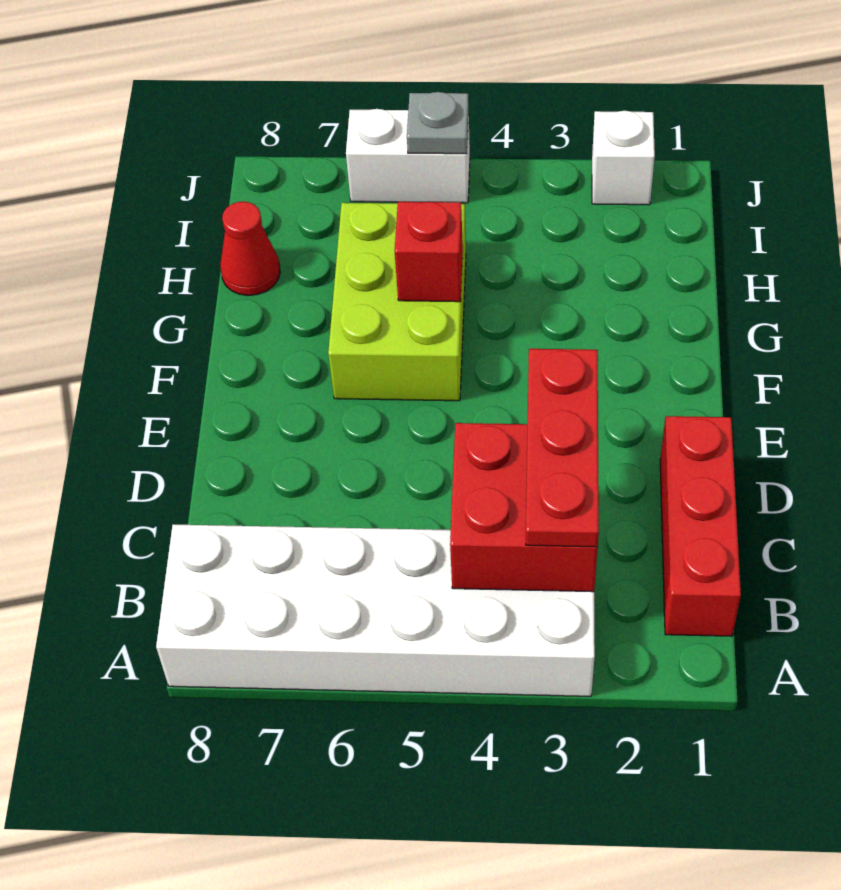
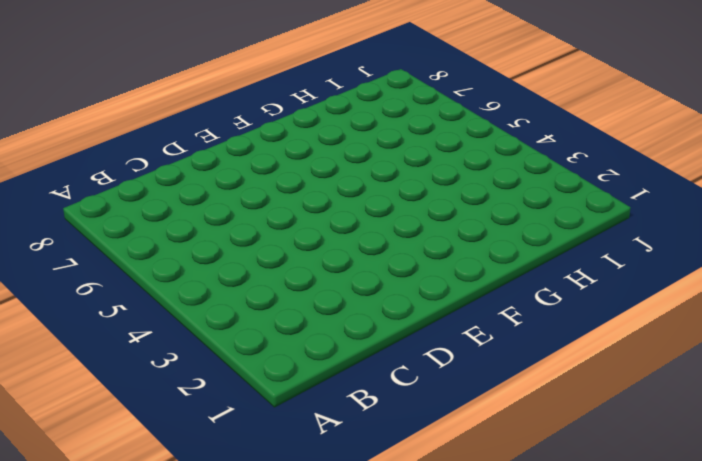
none -> white brick A3:B8 level 1
none -> red brick B1:D1 level 1

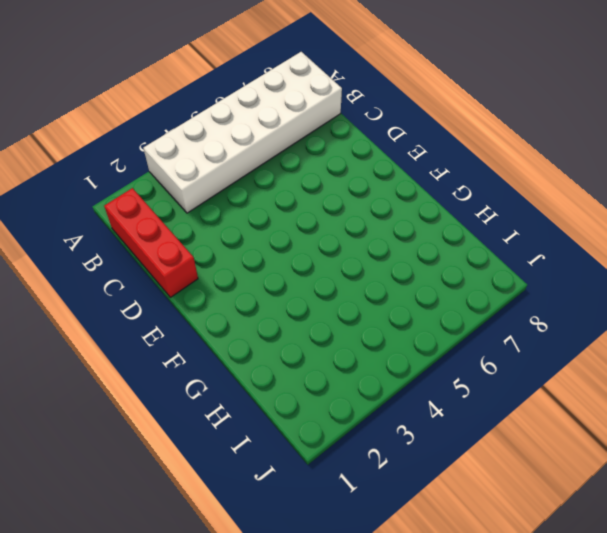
none -> lime brick F5:H6 level 1
none -> red cone H8 level 1

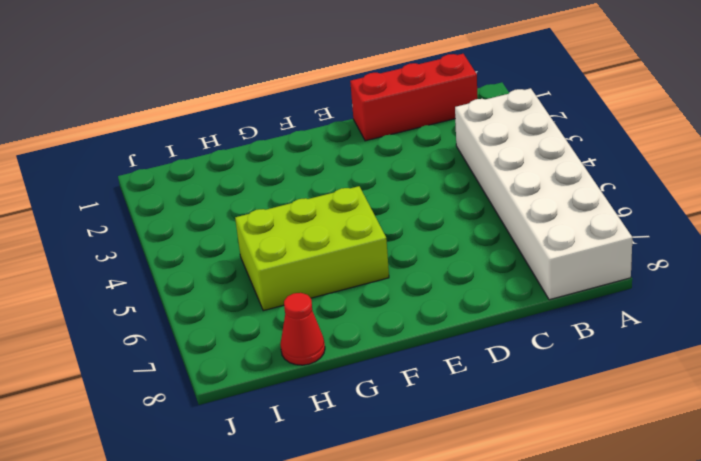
none -> white brick J2 level 1
none -> white brick J5:J6 level 1

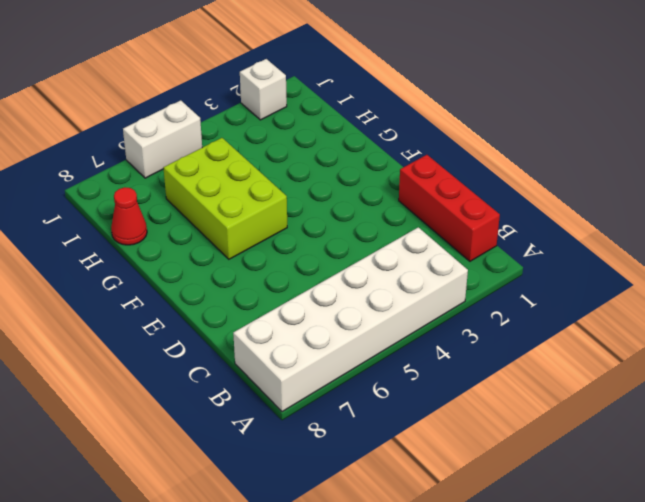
none -> red brick B3:C4 level 2
none -> red brick G5 level 2

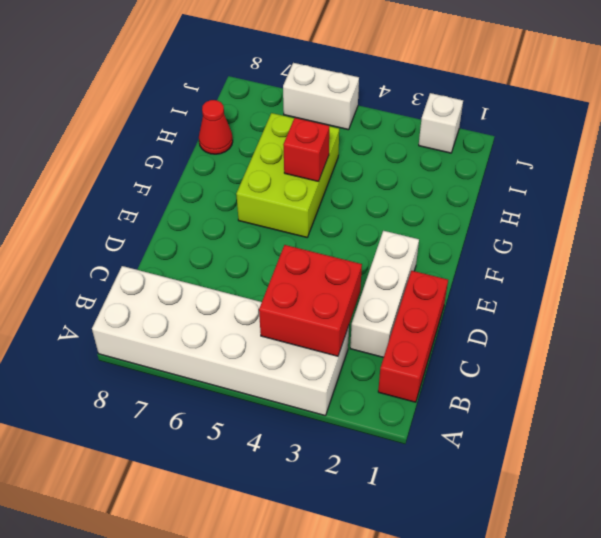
white brick C2:E2 level 1 -> none
none -> grey plate J5 level 2
none -> red plate B3:D3 level 3

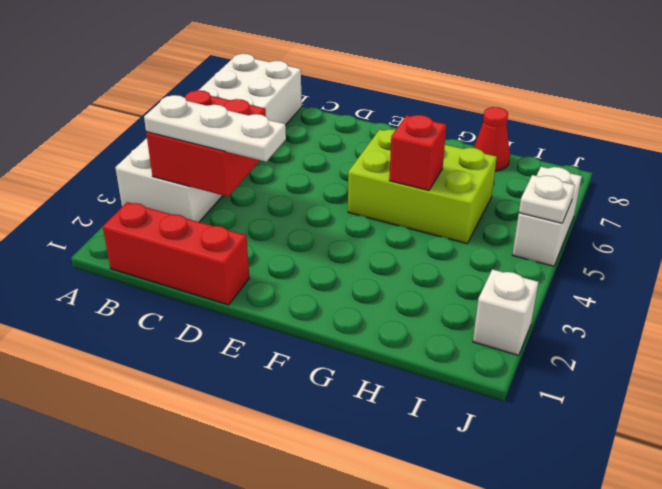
white plate B3:D3 level 3 -> red plate B3:D3 level 3
white plate J5 level 2 -> grey plate J5 level 2

